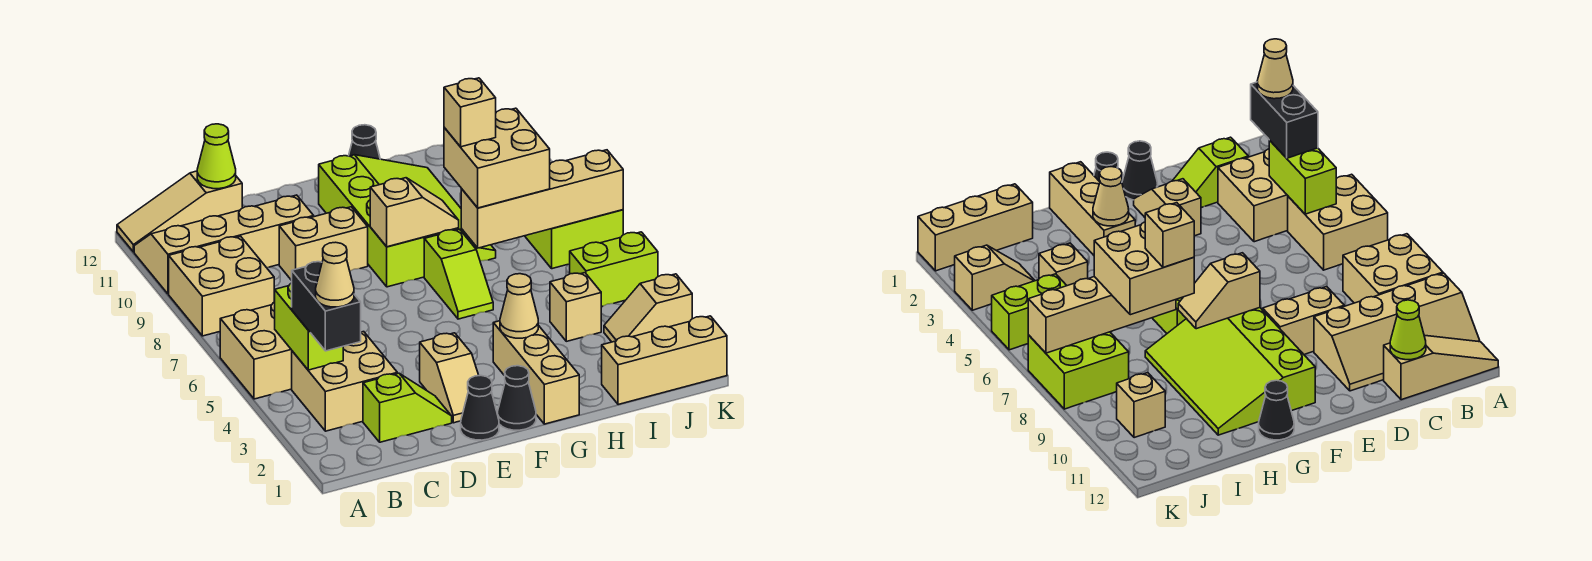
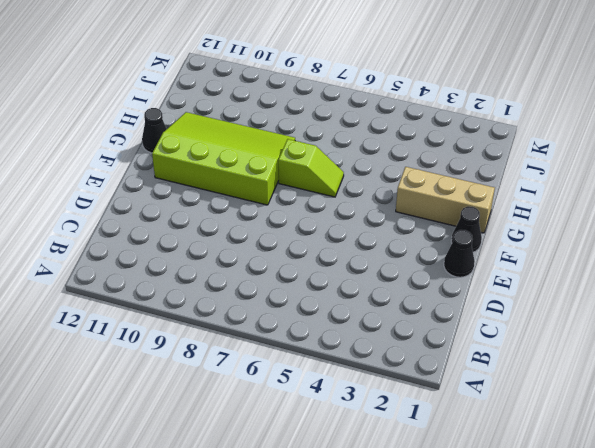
none -> tan brick A5:B6 level 1
none -> tan brick A8:B9 level 1
none -> tan slope A10:D11 level 1 top 10

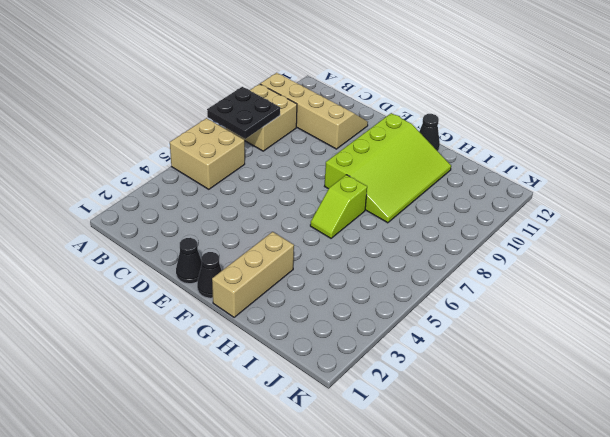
black plate A7:B8 level 2 -> none
none -> tan slope A12:C12 level 1 top C
none -> tan brick B3:C4 level 1
none -> lime slope C2:D2 level 1 top C

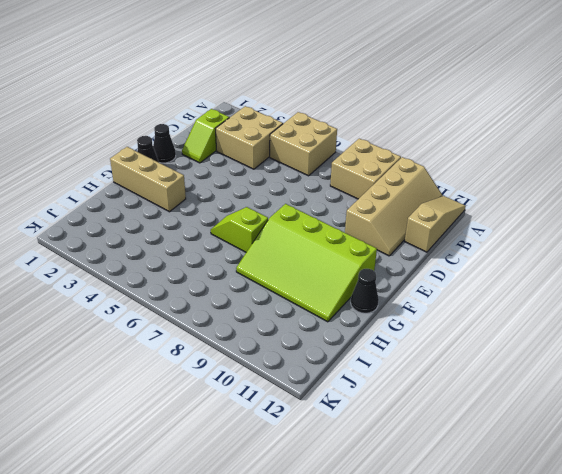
none -> tan brick D9:E9 level 1
none -> tan slope E2:E3 level 1 top 3
none -> tan brick I1:K1 level 1

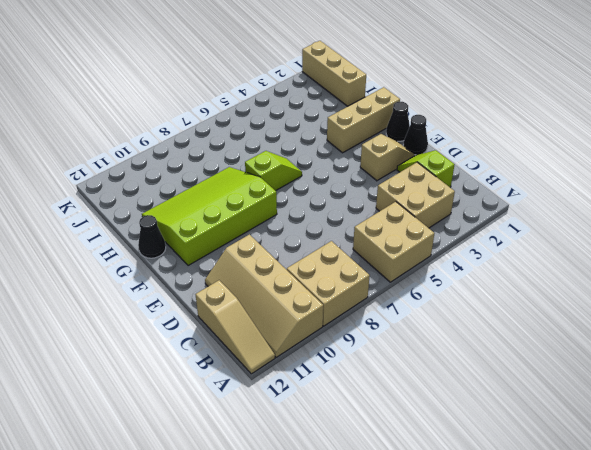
none -> tan brick D9:E9 level 1
none -> tan brick I4 level 1
none -> tan slope J3:K3 level 1 top K

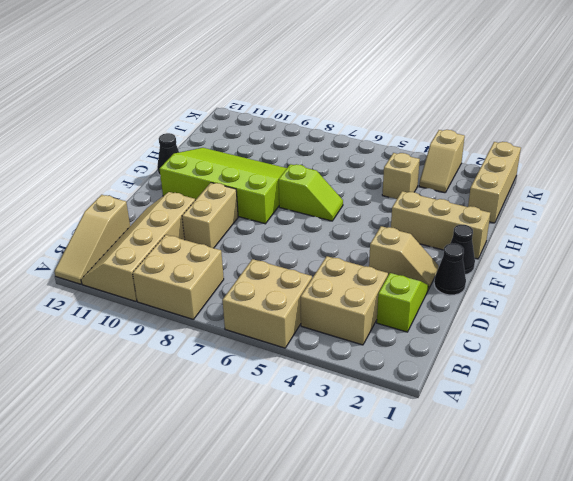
none -> lime brick J5:K5 level 1
none -> lime brick J7:K8 level 1
none -> tan brick J10 level 1

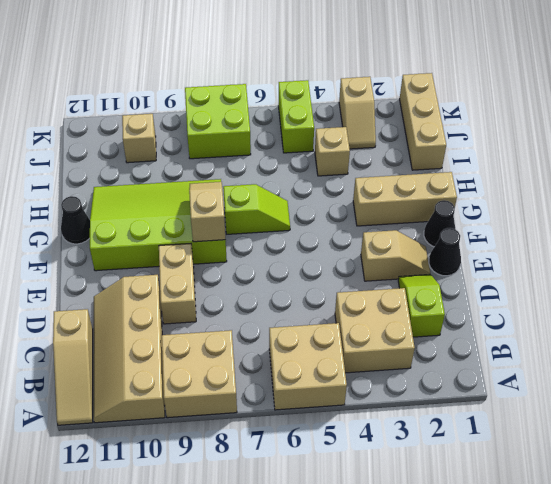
none -> lime brick B4:B5 level 2
none -> lime cone C12 level 2
none -> tan cone G3 level 2

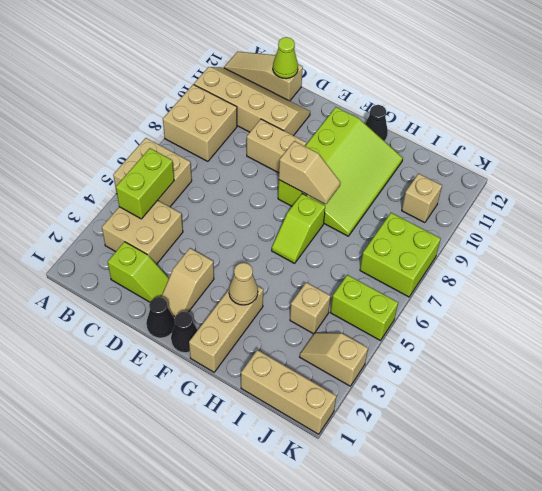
none -> tan brick H7:K7 level 2
none -> black brick B3:B4 level 3
none -> tan brick H7:I8 level 3

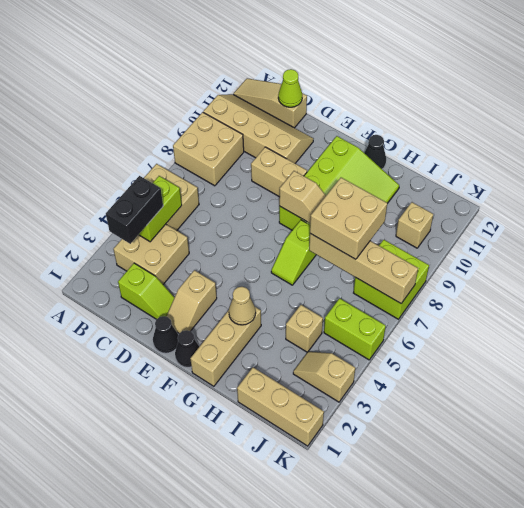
none -> tan cone B3 level 4
none -> tan brick H8 level 4

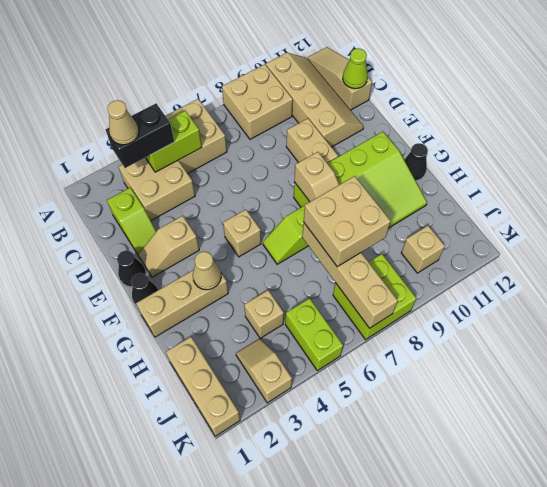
tan brick F5 level 1 -> tan brick H8 level 4

